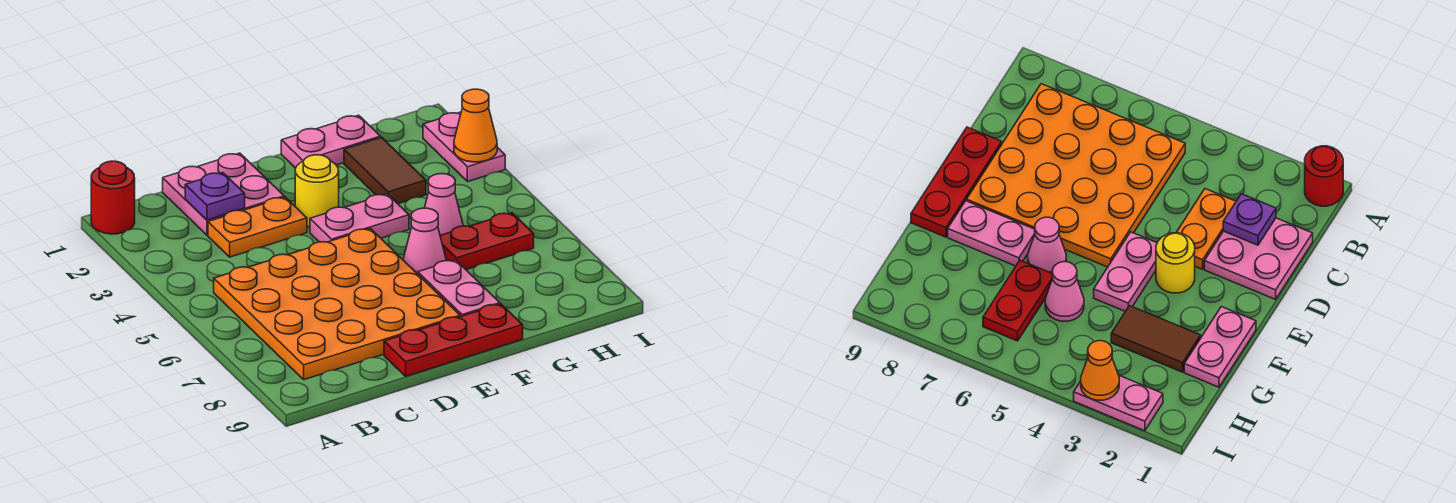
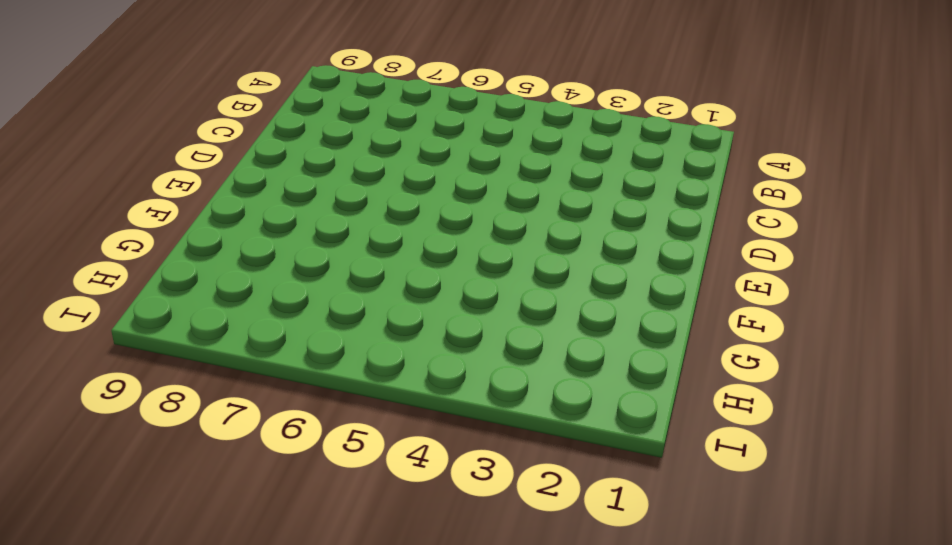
none -> red round brick A1 level 1
none -> orange plate B5:E8 level 1
none -> pink plate C1:D2 level 1

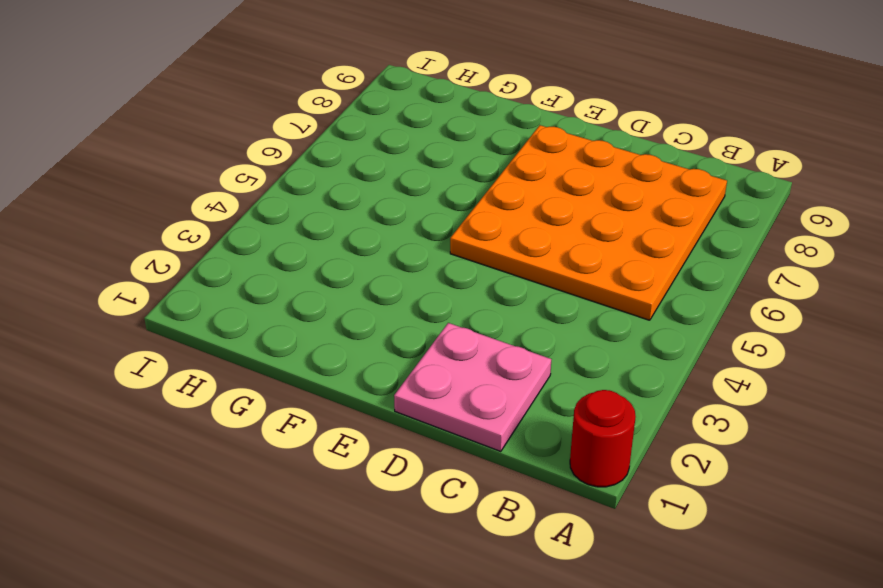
none -> orange plate C3:D3 level 1
none -> red plate D9:F9 level 1
none -> yellow round brick E3 level 1

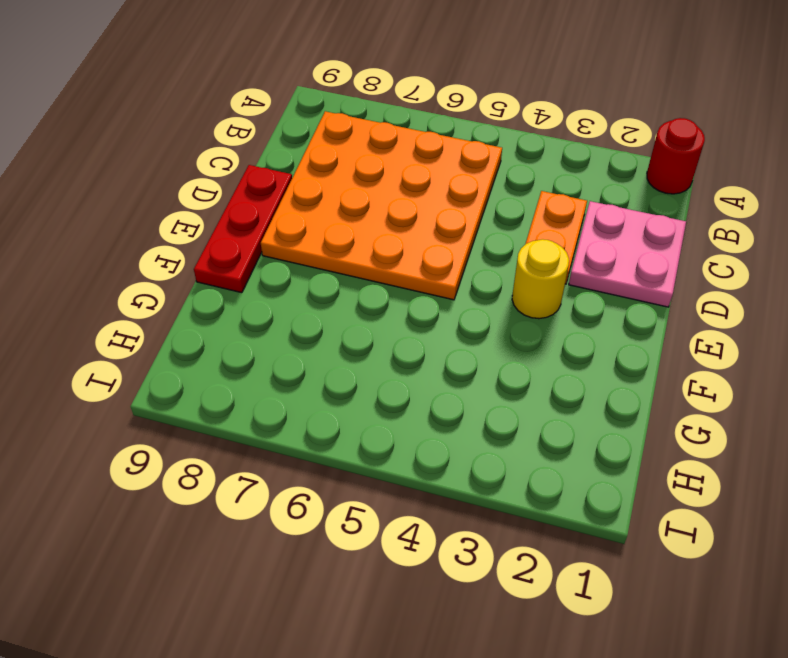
none -> pink plate E4:F4 level 1
none -> pink plate F1:G1 level 1
none -> pink cone F6 level 1

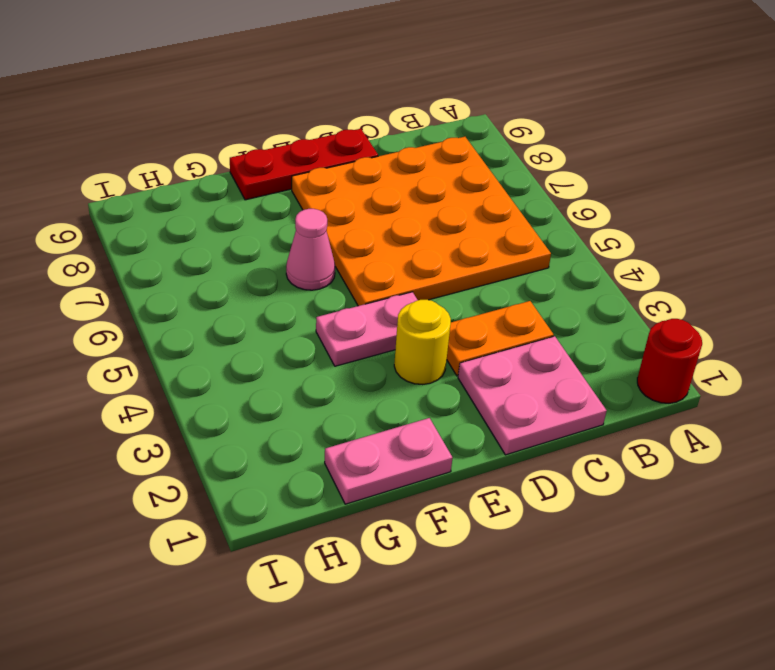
none -> pink plate F7:F8 level 1
none -> brown tile G2:G3 level 1
none -> pink cone G5 level 1

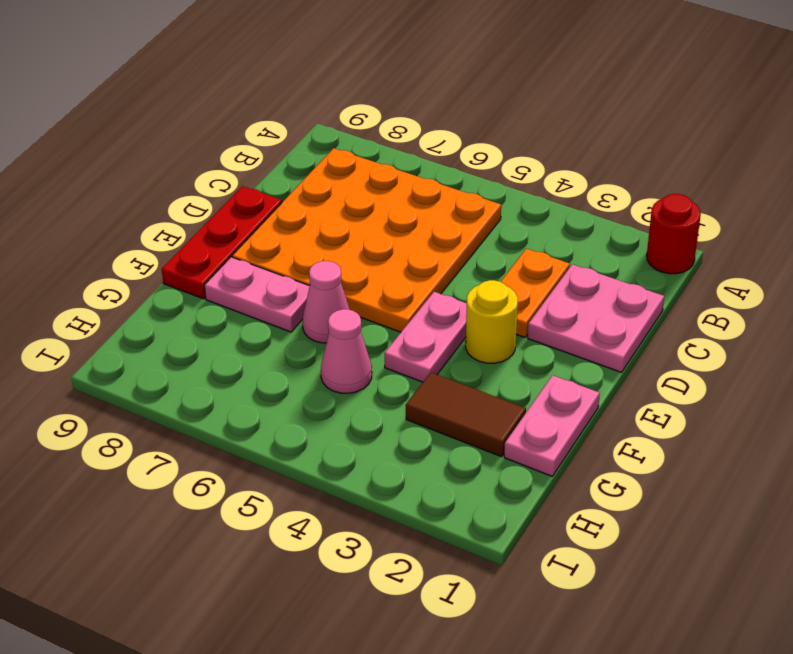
none -> red plate G6:H6 level 1
none -> pink plate I2:I3 level 1
none -> purple plate C2 level 2

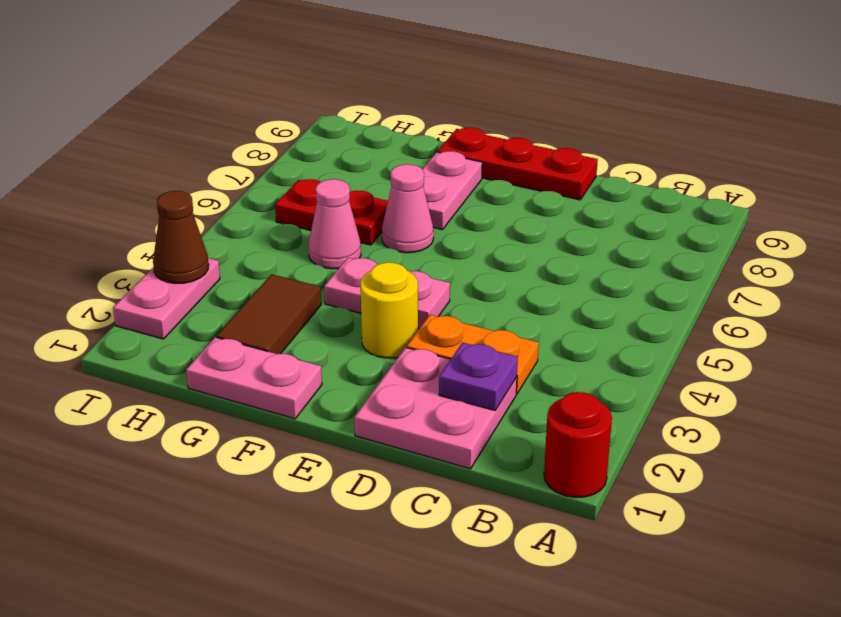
brown cone I3 level 2 -> orange cone I3 level 2
none -> orange plate B5:E8 level 1

